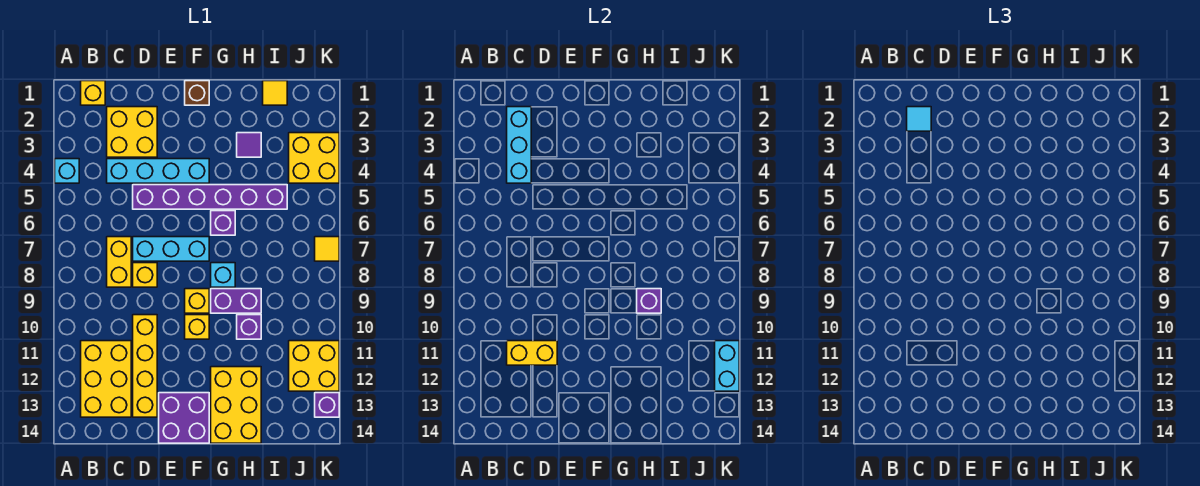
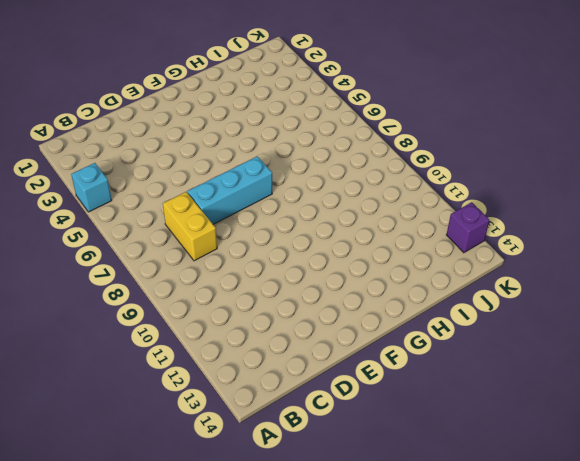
none -> yellow brick B1 level 1
none -> yellow brick B11:C13 level 1
none -> yellow brick C2:D3 level 1
none -> cyan brick C4:F4 level 1

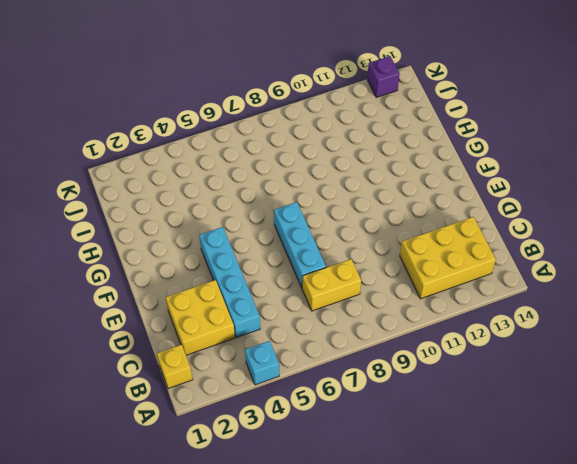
none -> purple brick D5:I5 level 1
none -> yellow brick D8 level 1
none -> yellow brick D10:D13 level 1
none -> purple brick E13:F14 level 1

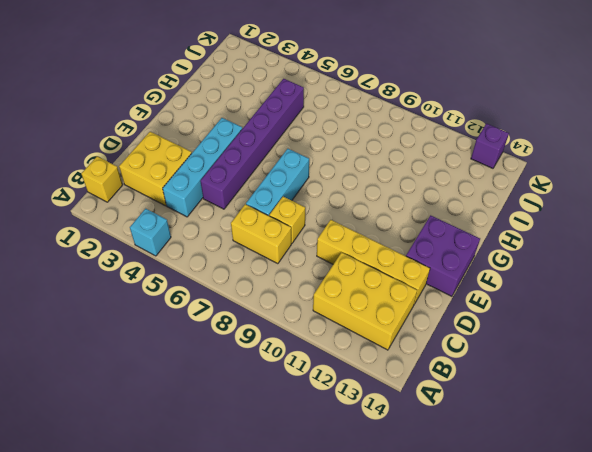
none -> brown brick F1 level 1
none -> yellow brick F9 level 1
none -> yellow brick F10 level 1
none -> purple brick G6 level 1

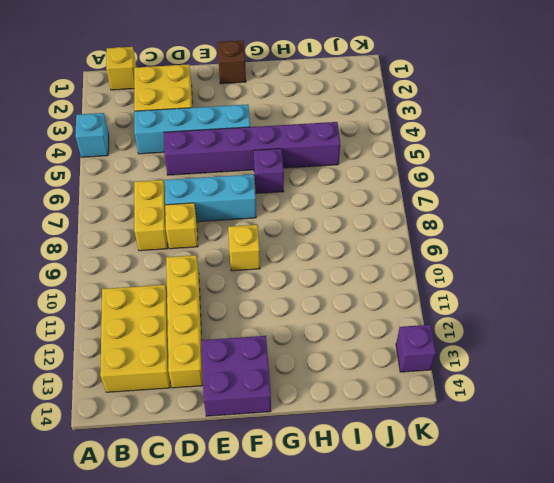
none -> yellow brick F10 level 1
none -> cyan brick G8 level 1
none -> purple brick G9:H9 level 1
none -> yellow brick G12:H14 level 1

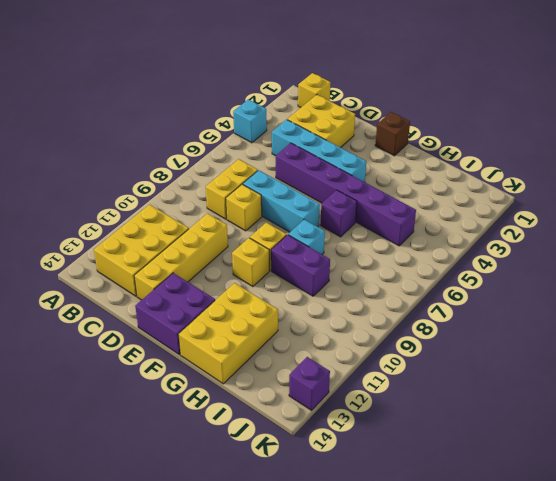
none -> purple tile H3 level 1
none -> purple brick H10 level 1
none -> yellow tile I1 level 1
none -> yellow brick J3:K4 level 1

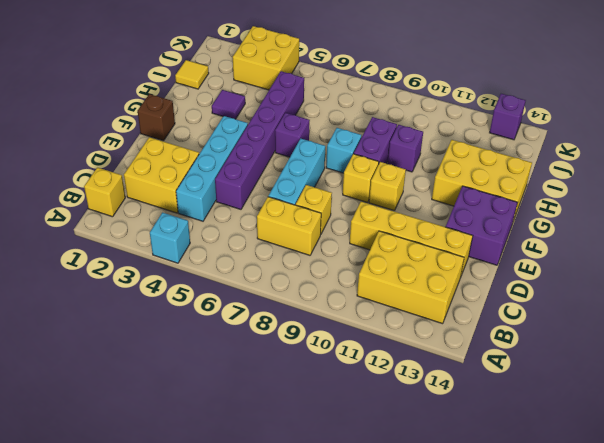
none -> yellow brick J11:K12 level 1
none -> yellow tile K7 level 1
none -> cyan brick C2:C4 level 2
none -> yellow brick C11:D11 level 2

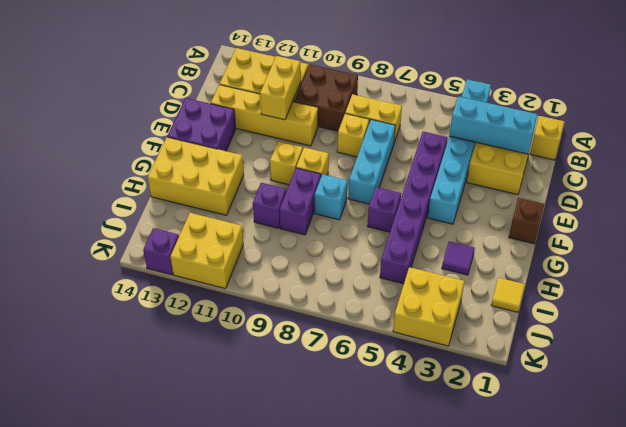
brown brick B9:C10 level 1 -> none
none -> yellow tile K7 level 1
none -> purple brick H9 level 2
none -> cyan brick K11:K12 level 2
none -> cyan tile C2 level 3

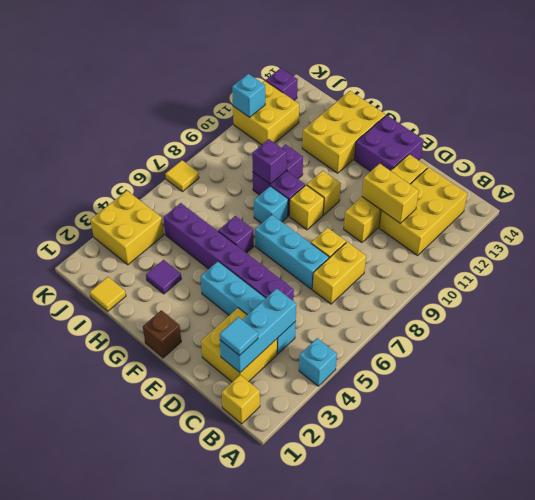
cyan brick K11 level 2 -> cyan brick K11:K12 level 2

